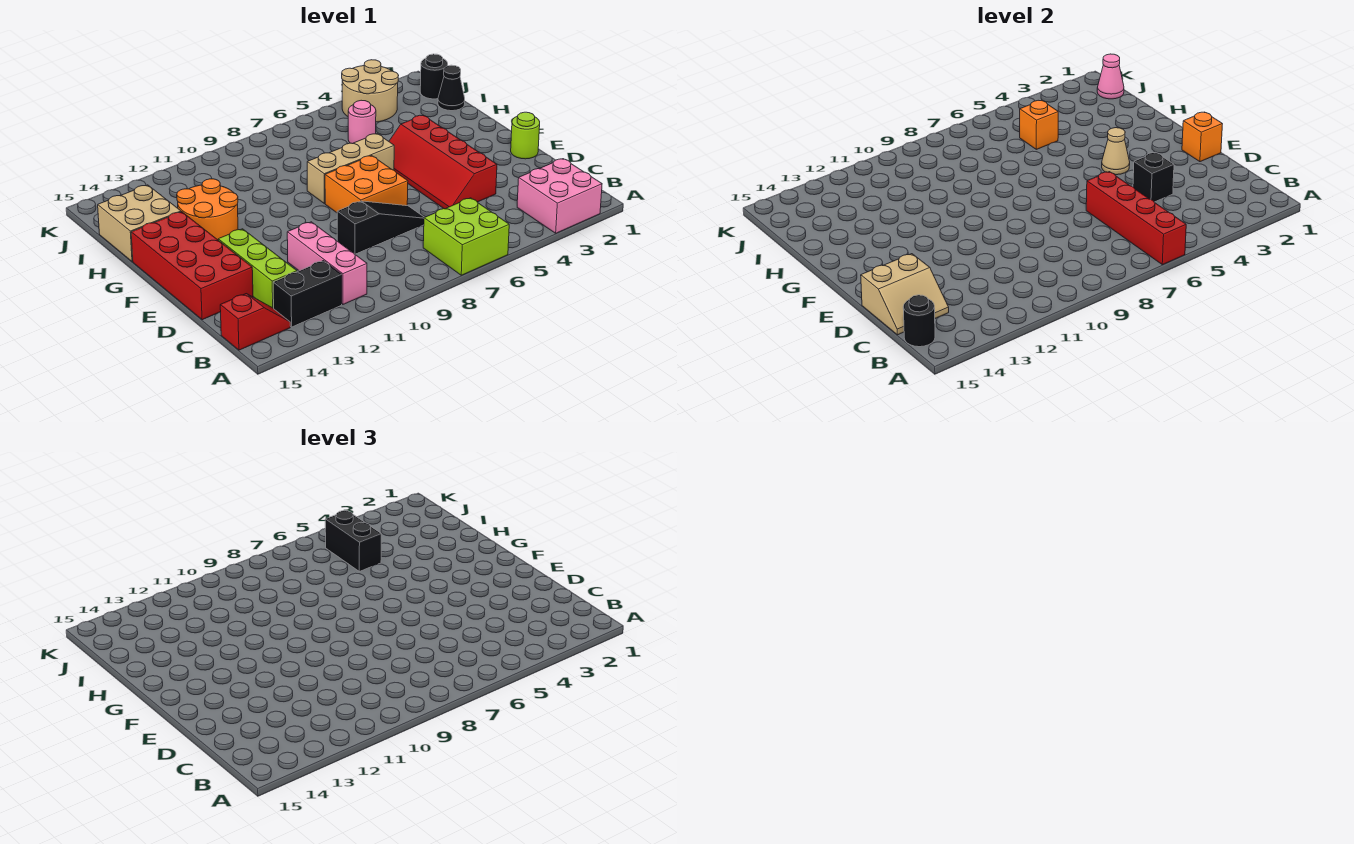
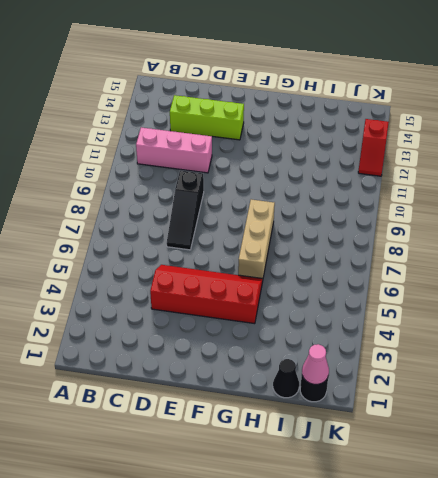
red slope K12:K13 level 1 top 13 -> red slope B14:B15 level 1 top 15
none -> pink brick A2:B3 level 1
none -> lime brick A6:B7 level 1
none -> black brick B12:B13 level 1

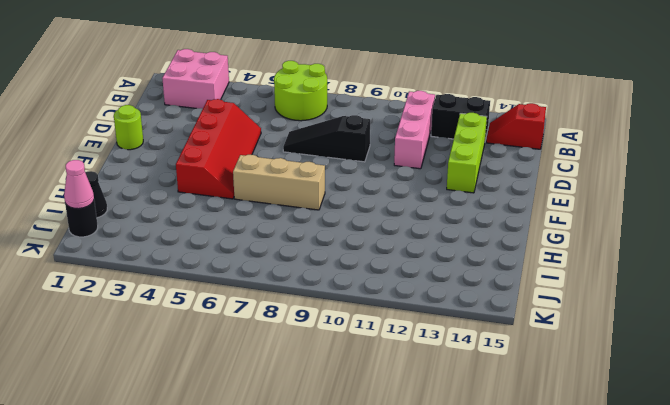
lime round brick A6:B7 level 1 -> lime brick A6:B7 level 1
none -> red brick D14:G15 level 1
none -> orange brick E7:F8 level 1
none -> orange round brick G12:H13 level 1

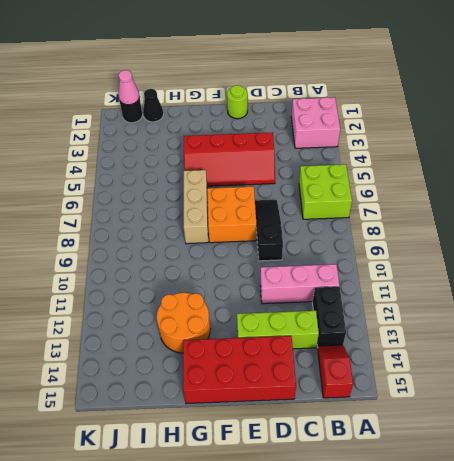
none -> tan brick H14:I15 level 1
none -> pink round brick I5 level 1
none -> tan round brick J3:K4 level 1

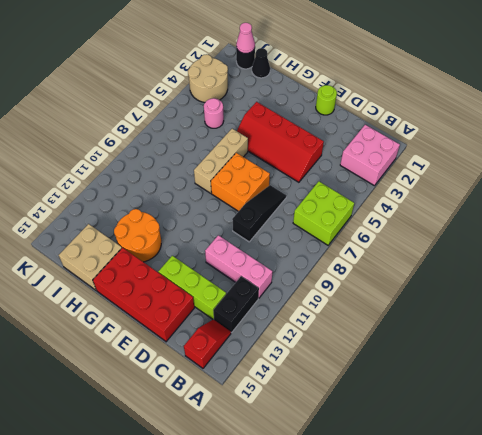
none -> red brick A6:D6 level 2
none -> black round brick B15 level 2
none -> tan slope C14:D15 level 2 top D

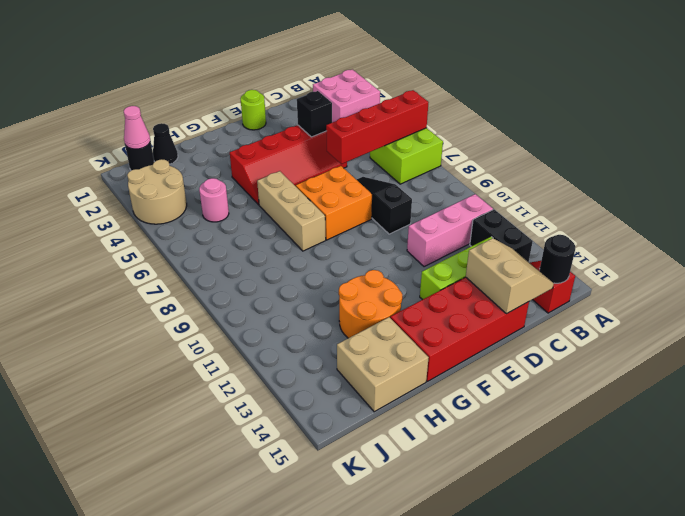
none -> orange brick E1 level 2
none -> tan cone F4 level 2
none -> orange brick I5 level 2

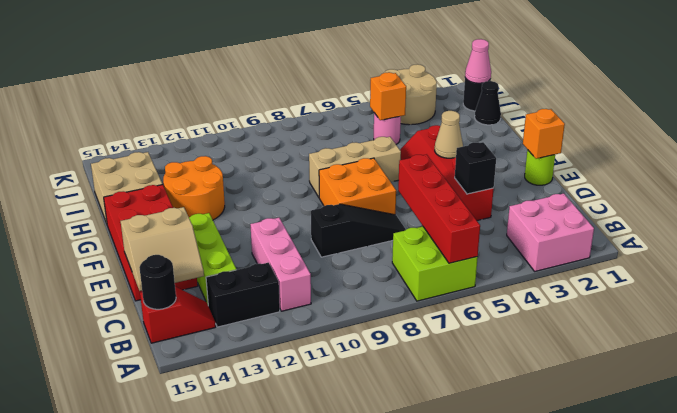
none -> black brick I5:J5 level 3

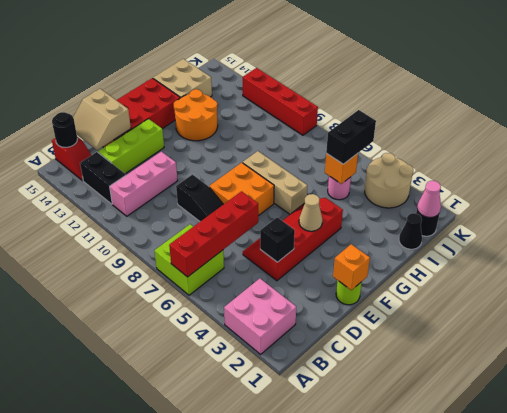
red brick K9:K12 level 1 -> none

